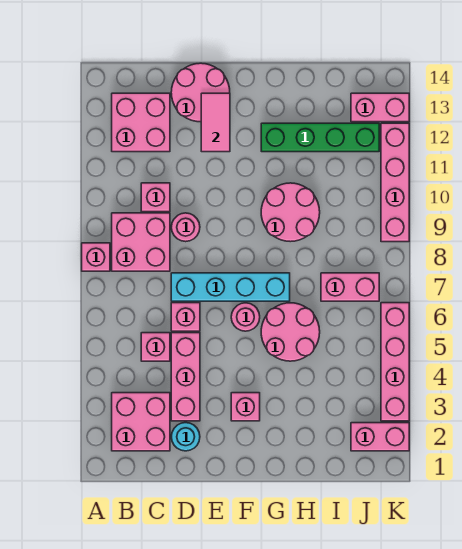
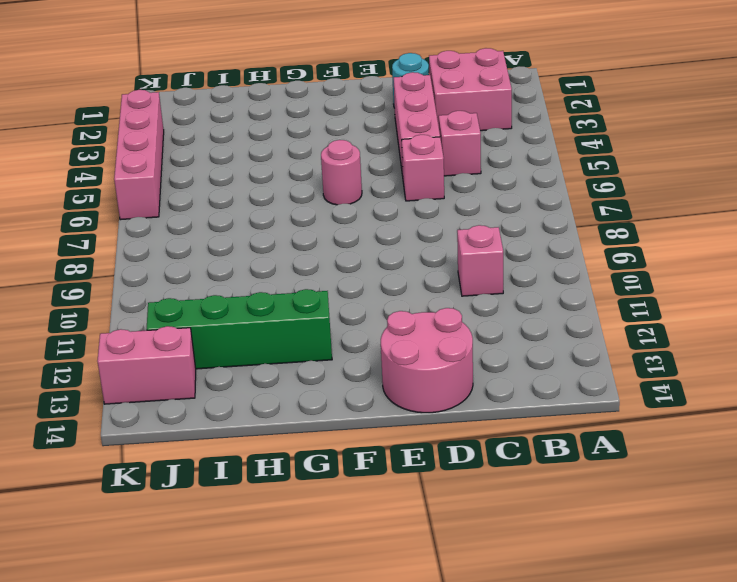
none -> pink brick A8 level 1
none -> pink brick B8:C9 level 1
none -> pink brick B12:C13 level 1

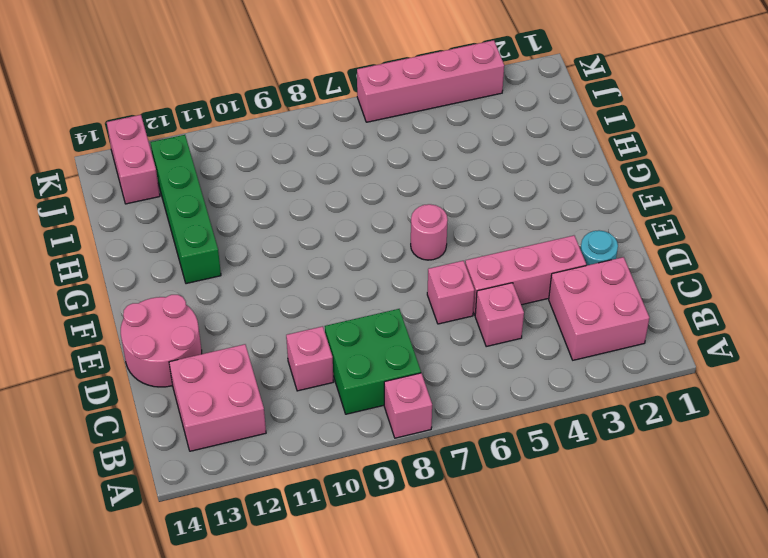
green brick B8:C9 level 1 -> pink brick B8:C9 level 1
none -> cyan brick D7:G7 level 1
none -> pink round brick D9 level 1
none -> pink brick F3 level 1

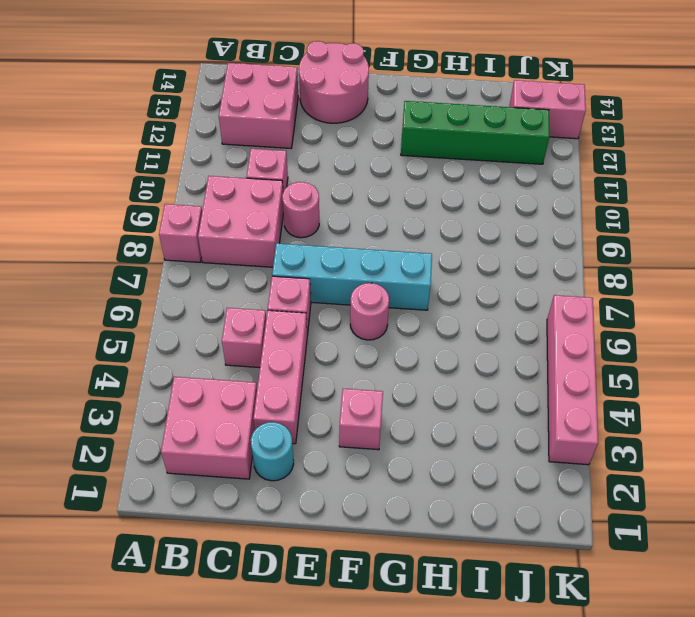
none -> pink round brick G5:H6 level 1
none -> pink round brick G9:H10 level 1
none -> pink brick I7:J7 level 1

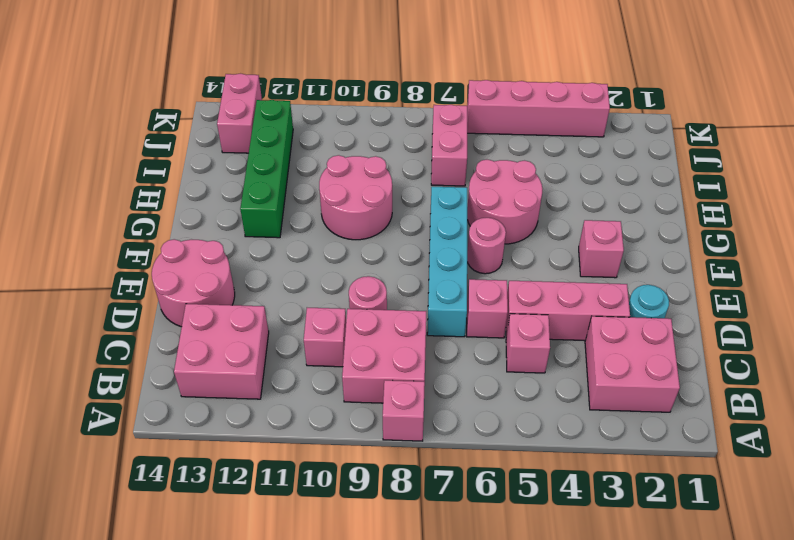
none -> pink brick J2:K2 level 1
none -> pink brick K9:K12 level 1
none -> pink tile E12:E13 level 2

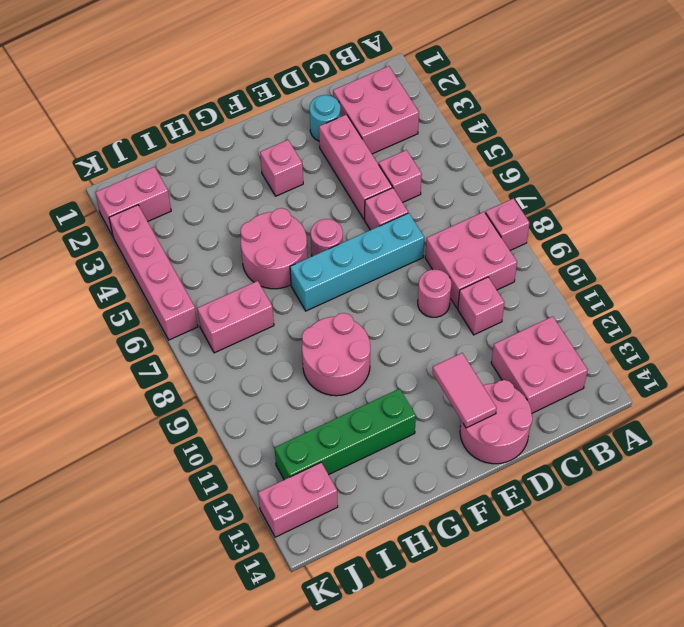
none -> pink brick K9:K12 level 1

